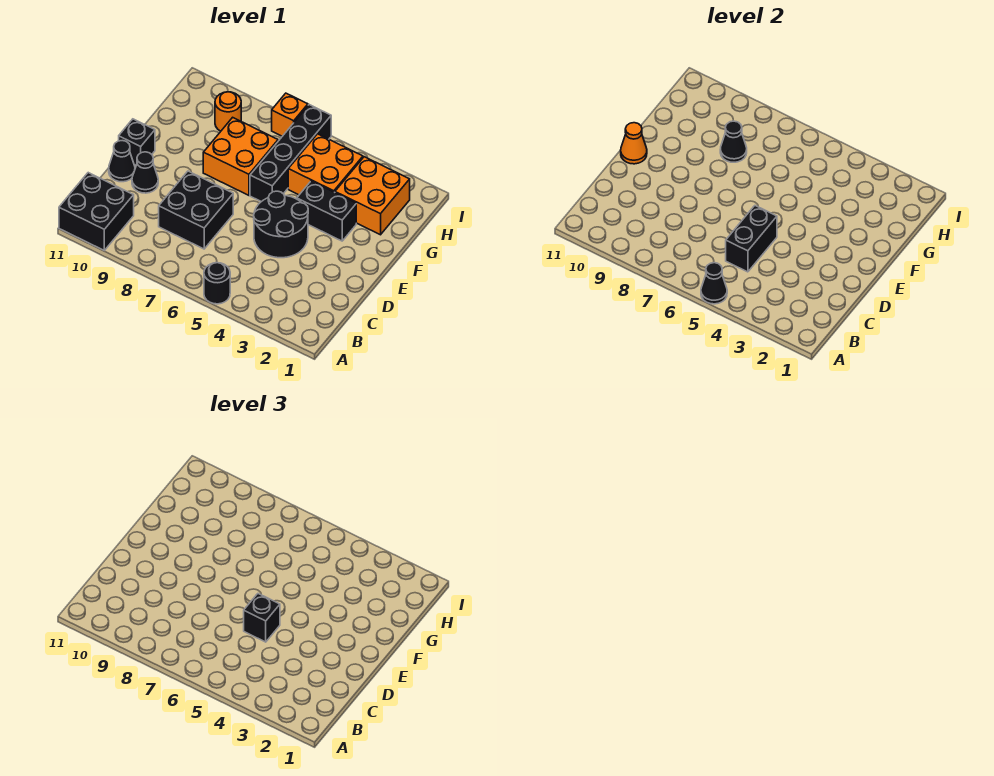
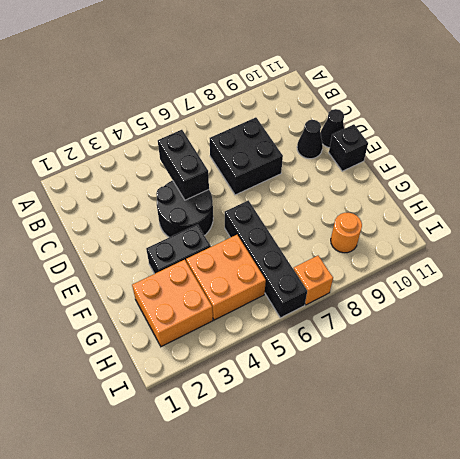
none -> black round brick A5 level 1
none -> black brick A10:B11 level 1
none -> orange brick F7:G8 level 1

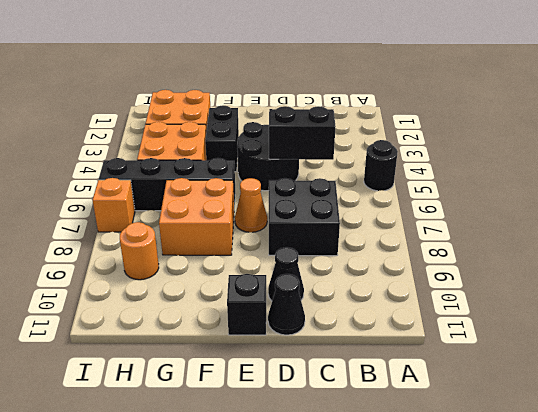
orange cone E7 level 1 -> orange cone E11 level 2
none -> black brick A10:B11 level 1
none -> black cone A5 level 2
none -> black cone G8 level 2

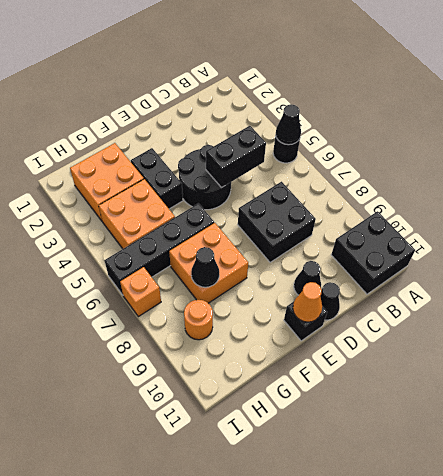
none -> black brick D5 level 3

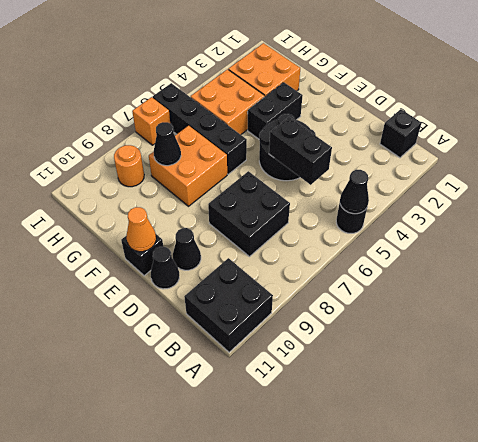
black brick B1 level 1 -> black brick D5 level 3

